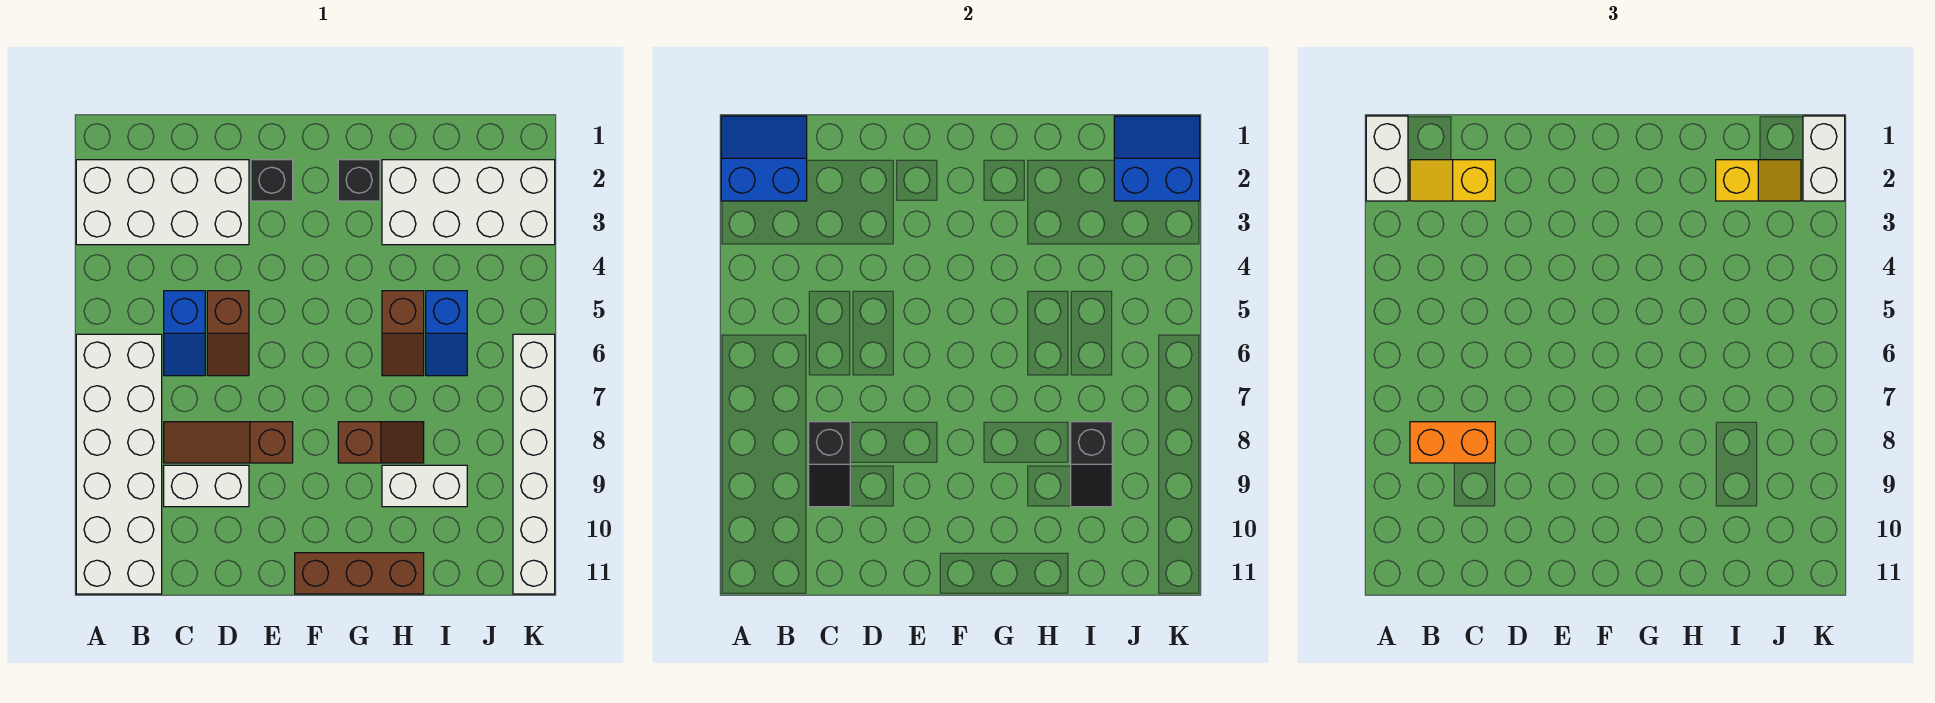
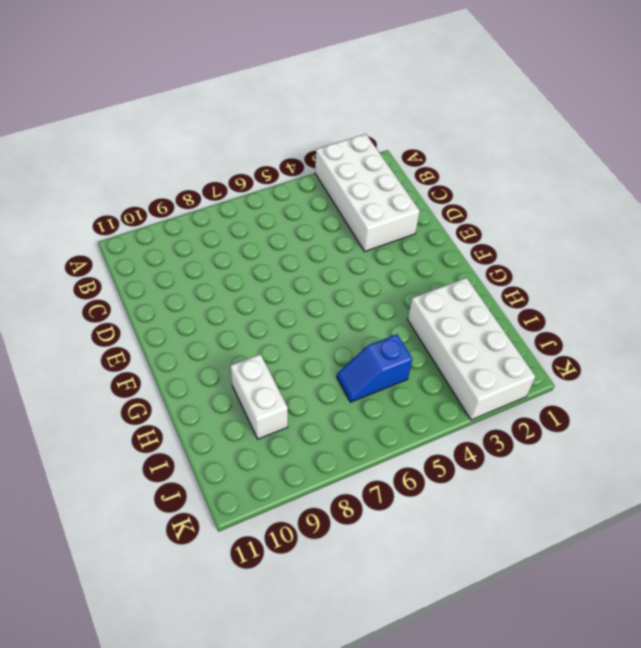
none -> white brick A6:B11 level 1
none -> blue slope C5:C6 level 1 top 5
none -> brown slope C8:E8 level 1 top E

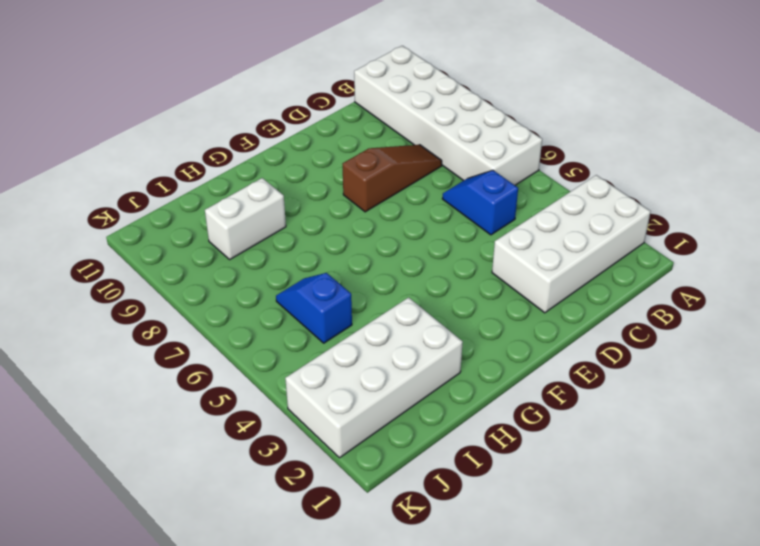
none -> white brick C9:D9 level 1
none -> brown slope D5:D6 level 1 top 5
none -> black brick E2 level 1

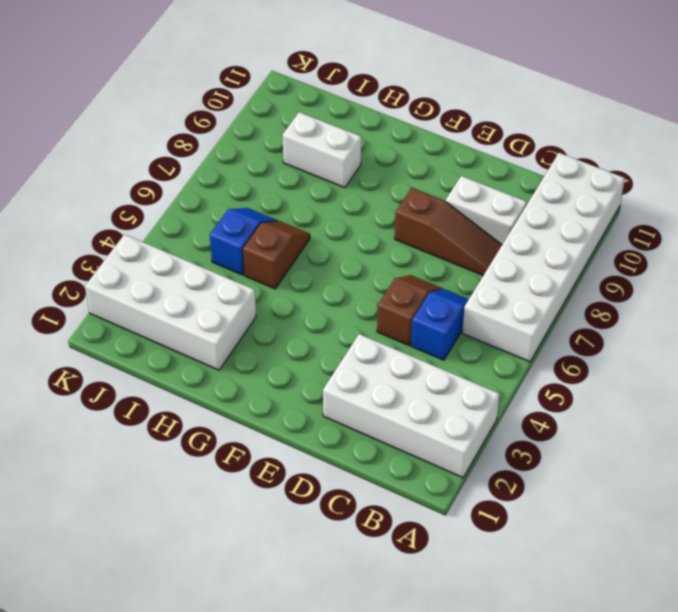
none -> black brick E2 level 1
none -> brown brick F11:H11 level 1
none -> black brick G2 level 1

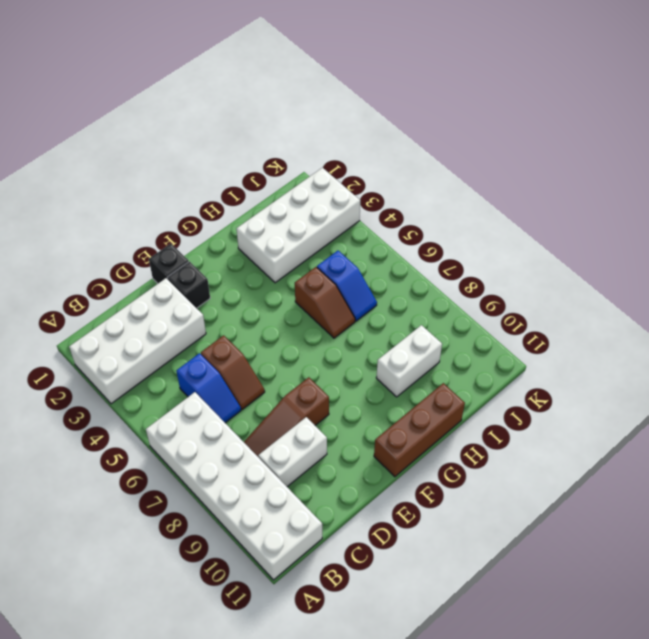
black brick E1 level 1 -> black brick G2 level 1
none -> brown slope G8:H8 level 1 top G
none -> white brick K6:K11 level 1
none -> blue slope A1:B2 level 2 top 2

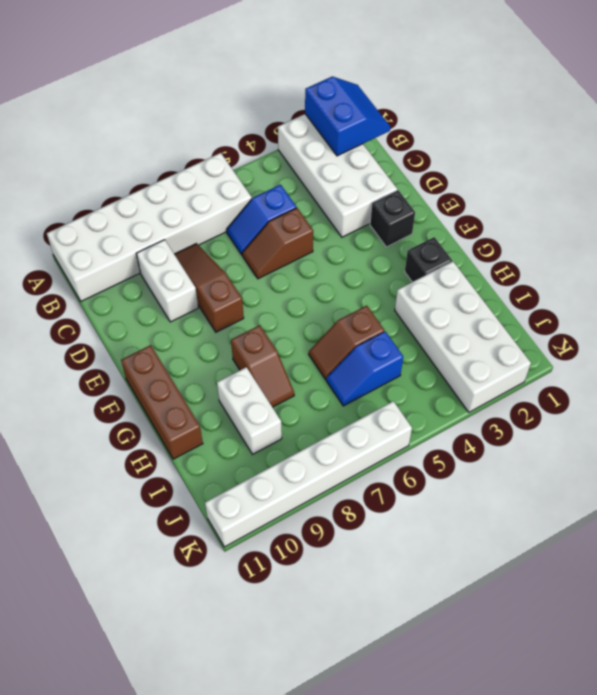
none -> black slope C8:C9 level 2 top 8
none -> black slope I8:I9 level 2 top 8
none -> blue slope J1:K2 level 2 top 2

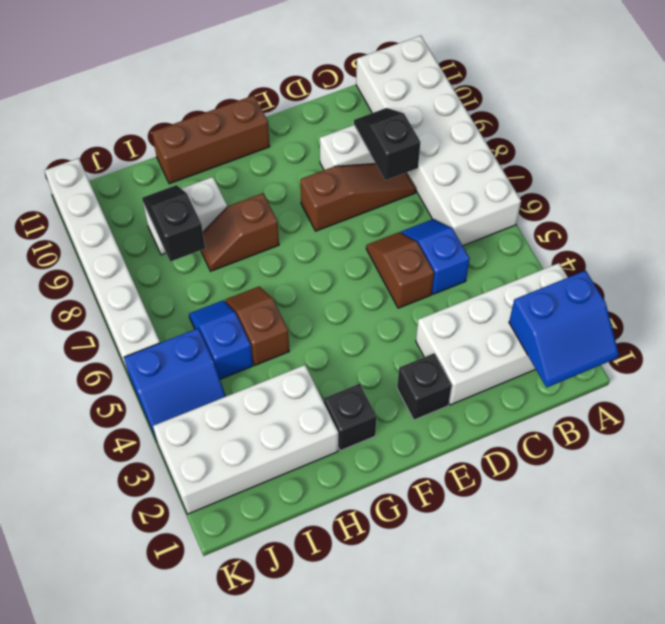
blue slope J4:K5 level 1 top 5 -> blue slope J1:K2 level 2 top 2
none -> white brick A1:A2 level 3
none -> yellow slope B2:C2 level 3 top C
none -> orange brick B8:C8 level 3

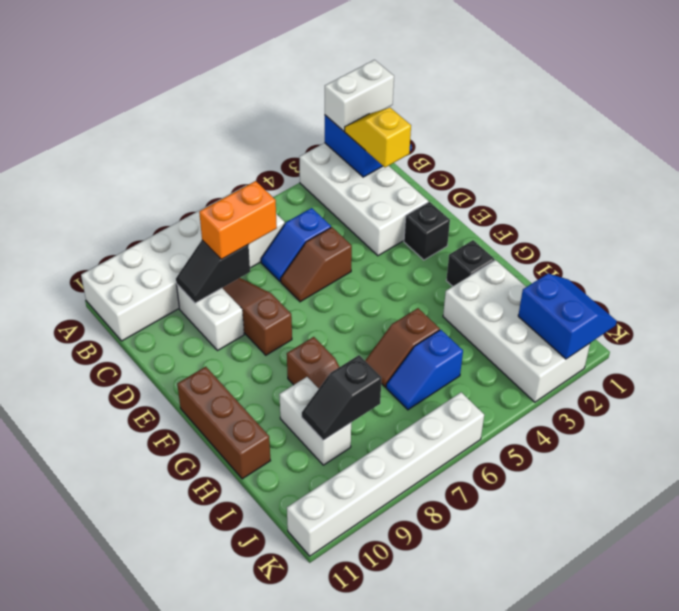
orange brick C7:C8 level 3 -> orange brick B8:C8 level 3
none -> yellow slope I2:J2 level 3 top I
none -> white brick K1:K2 level 3

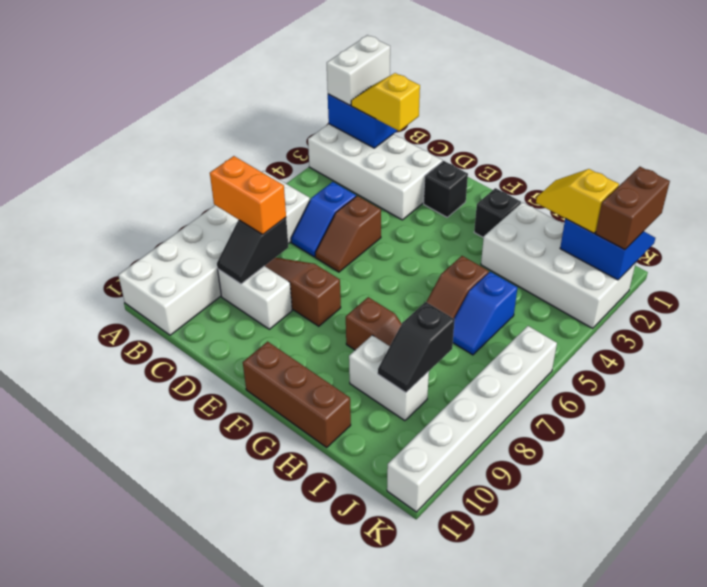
yellow slope I2:J2 level 3 top J -> yellow slope I2:J2 level 3 top I
brown brick K1:K2 level 3 -> white brick K1:K2 level 3

